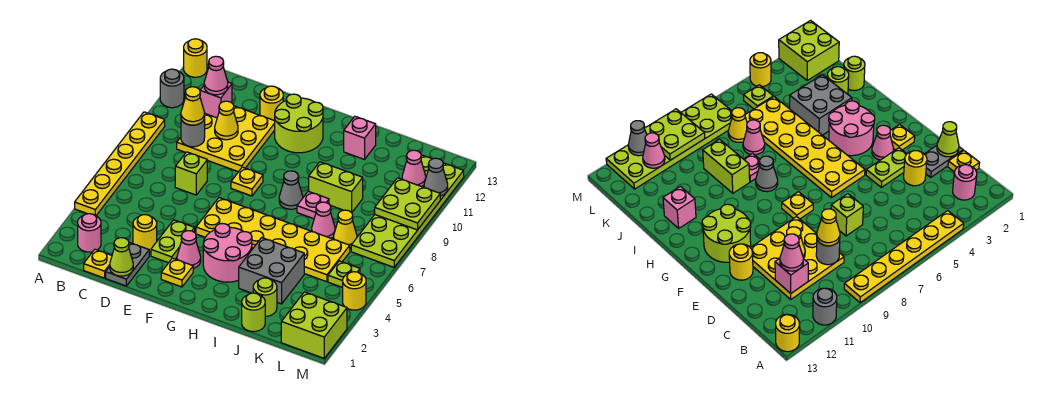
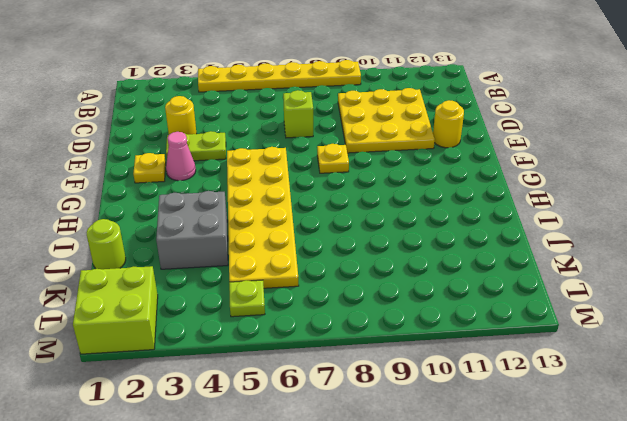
none -> grey round brick A11 level 1
none -> yellow round brick A13 level 1
none -> pink round brick B2 level 1
none -> yellow plate C1 level 1

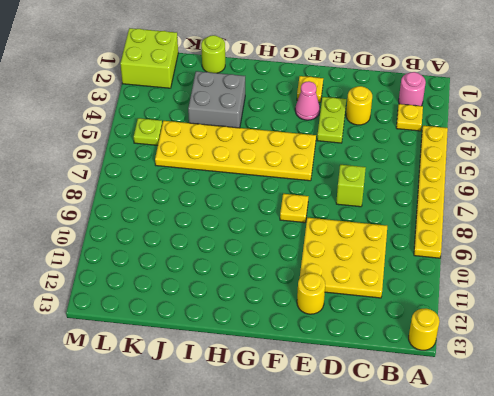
yellow plate B3 level 1 -> yellow plate C1 level 1
none -> grey round brick A11 level 1
none -> grey plate D1:D2 level 1
none -> lime round brick F11:G12 level 1
none -> pink round brick G3:H4 level 1

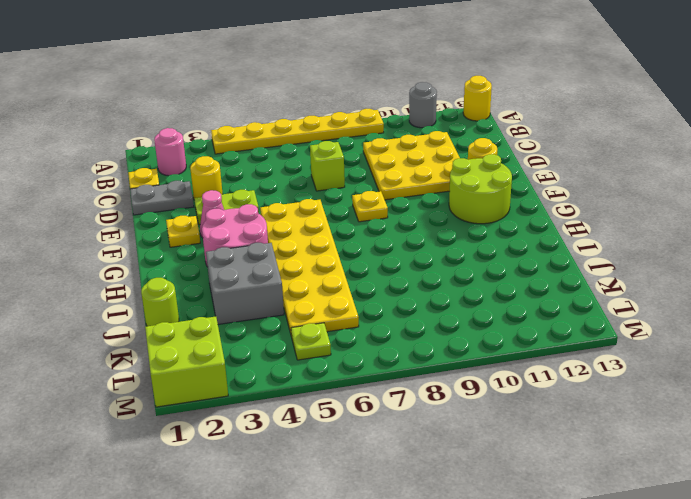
none -> grey cone H8 level 1
none -> pink plate I8 level 1
none -> lime brick I9:J9 level 1
none -> pink brick I12 level 1

